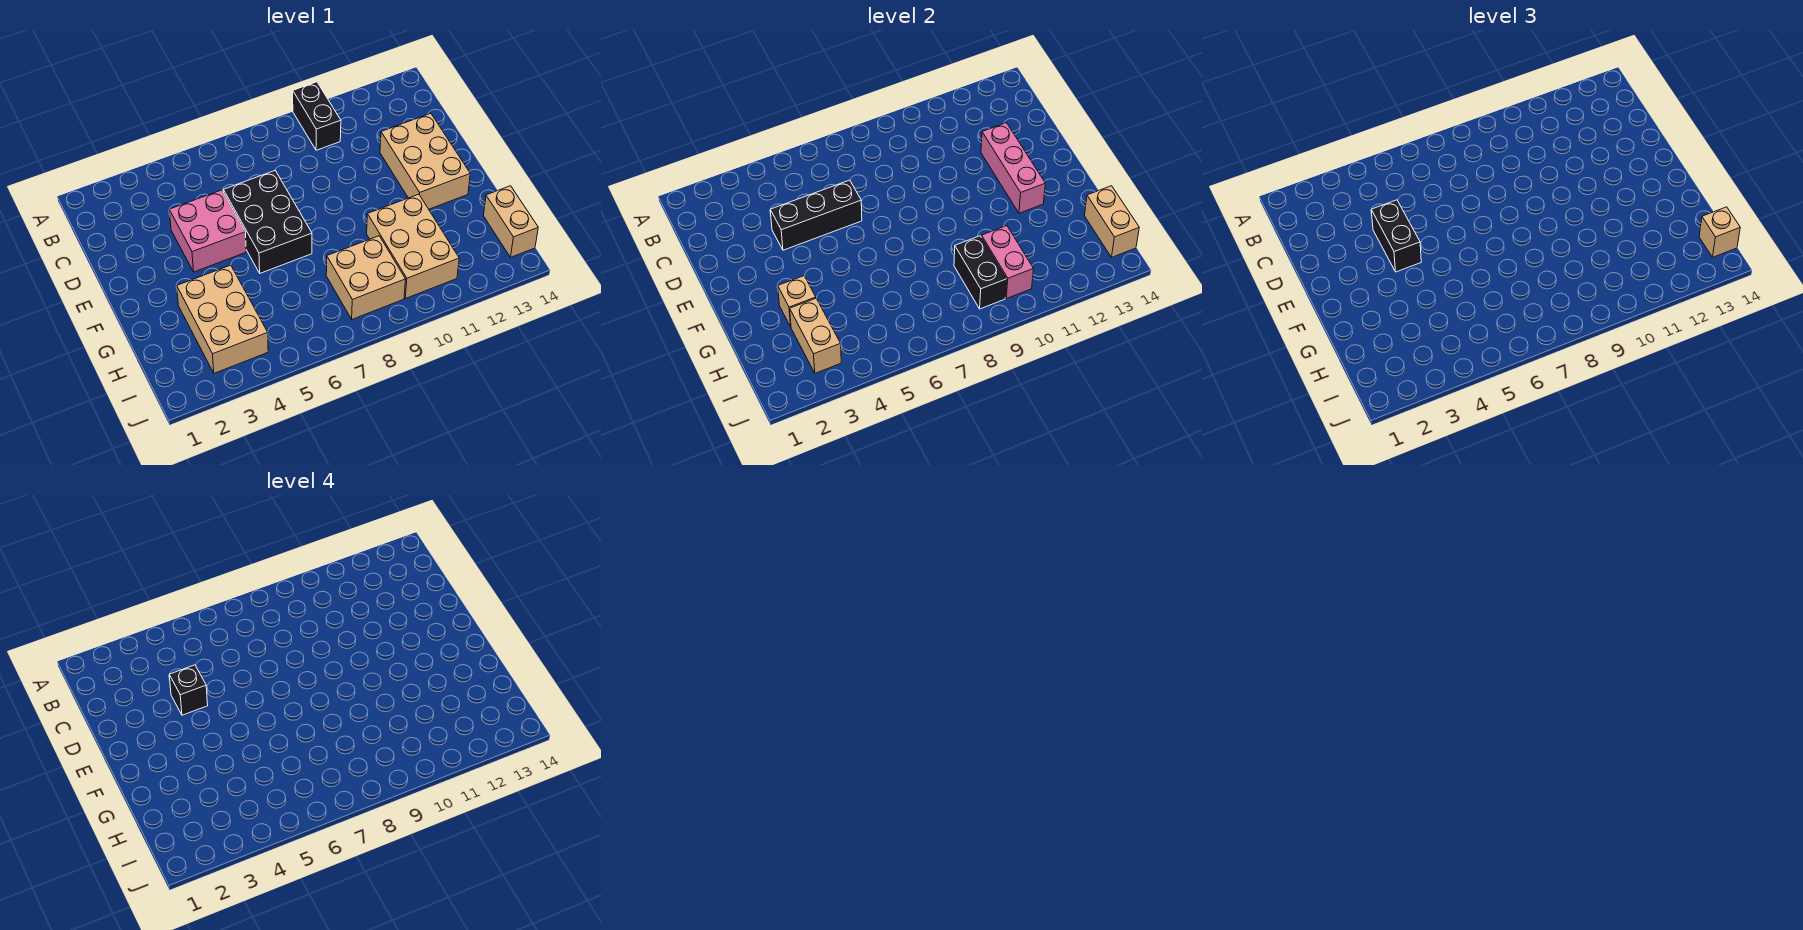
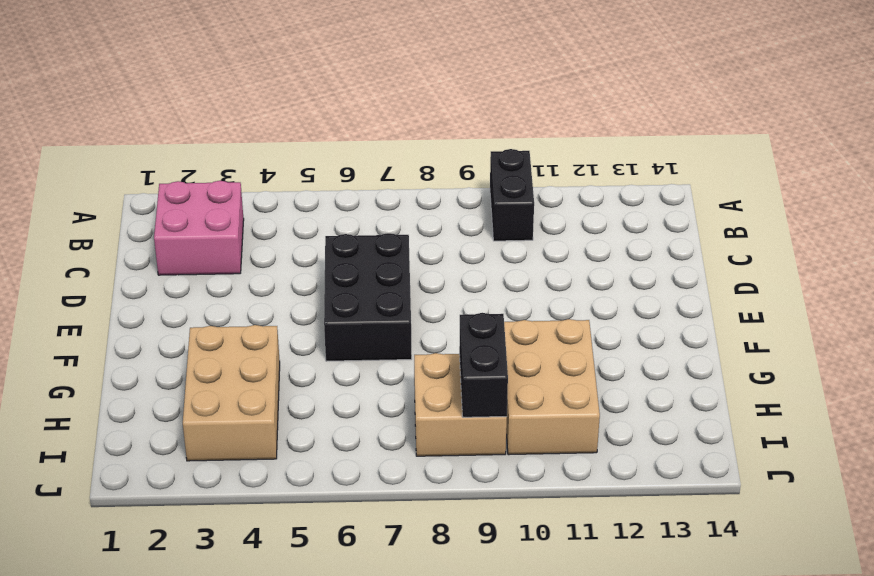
pink brick B2:C3 level 1 -> pink brick D4:E5 level 1
none -> tan brick D12:F13 level 1
none -> tan brick H14:I14 level 1
none -> black brick D4:D6 level 2

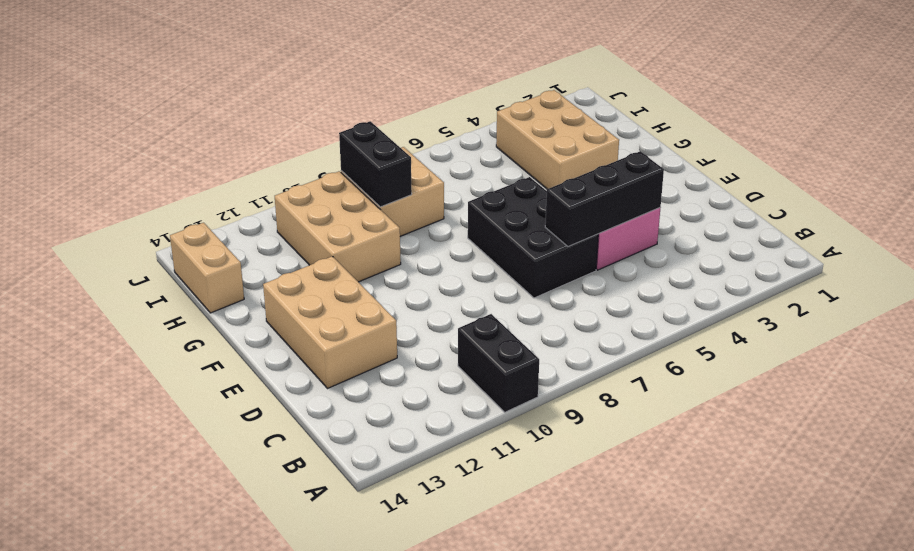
none -> pink brick D12:F12 level 2
none -> tan brick G3 level 2
none -> tan brick H3:I3 level 2

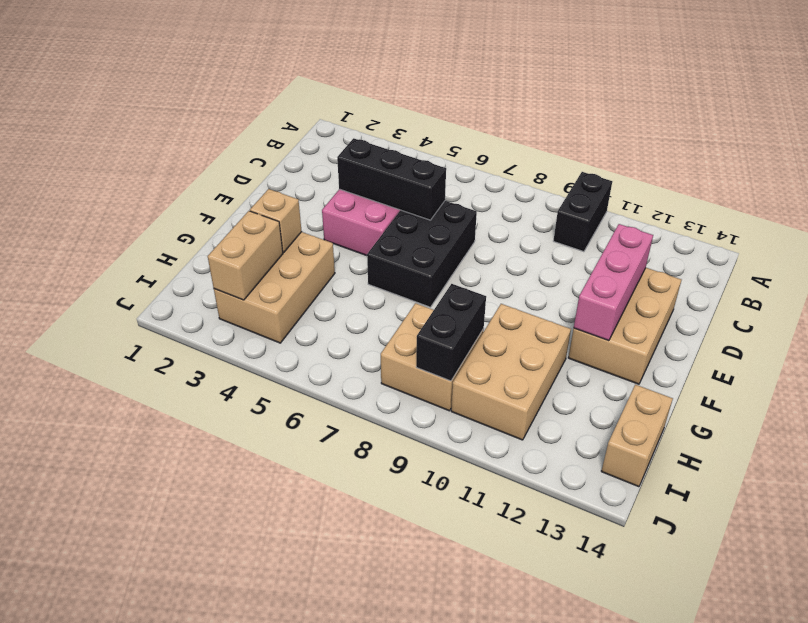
none -> pink brick H10:I10 level 2
none -> tan brick H14:I14 level 2
none -> black brick D4:E4 level 3

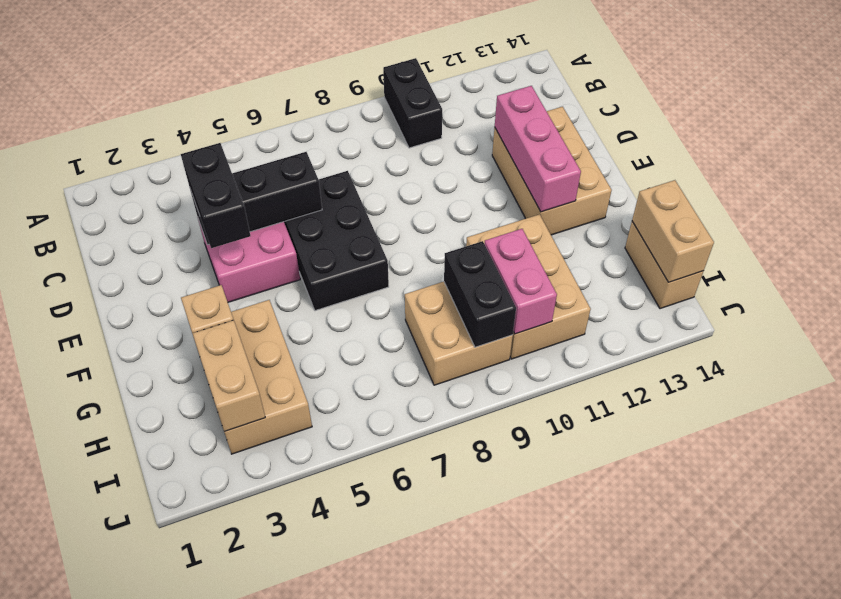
none -> tan brick I14 level 3
none -> black brick D4 level 4

